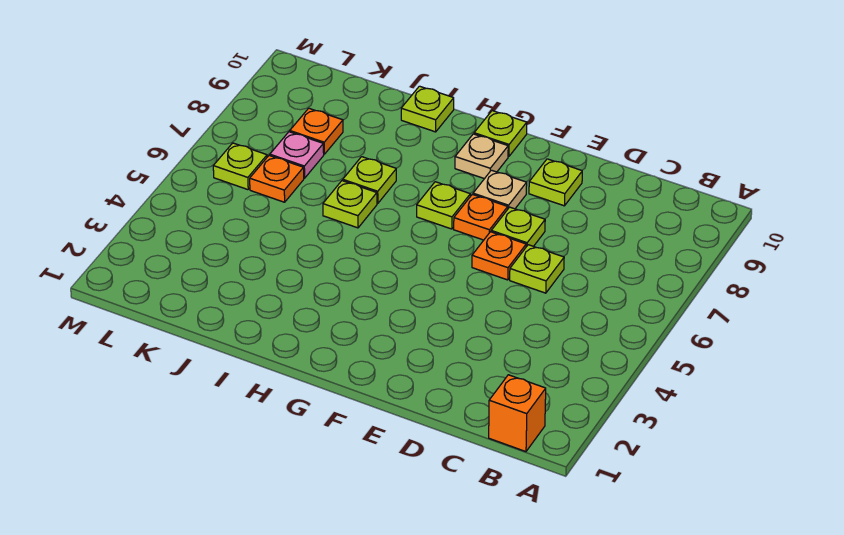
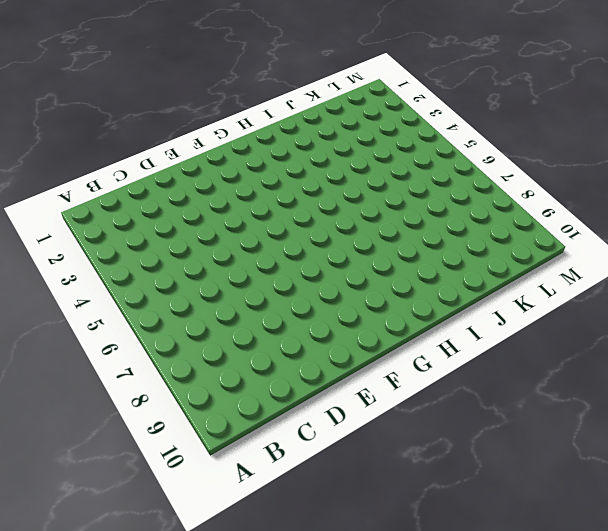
none -> orange brick B1 level 1
none -> lime plate D6 level 1
none -> orange plate E6 level 1

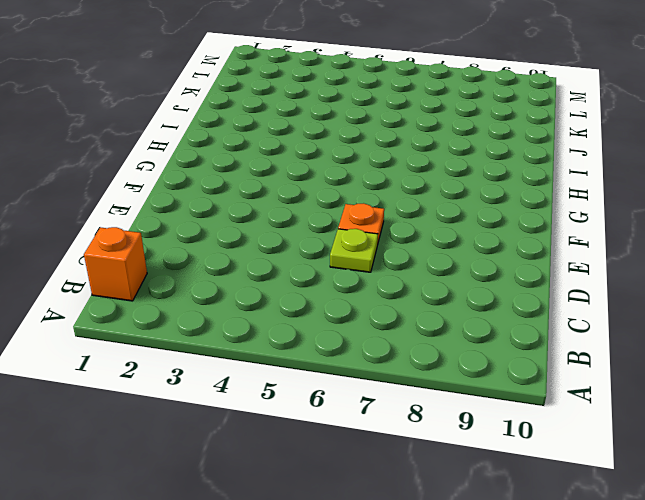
none -> lime plate E7 level 1
none -> lime plate E9 level 1
none -> orange plate F7 level 1

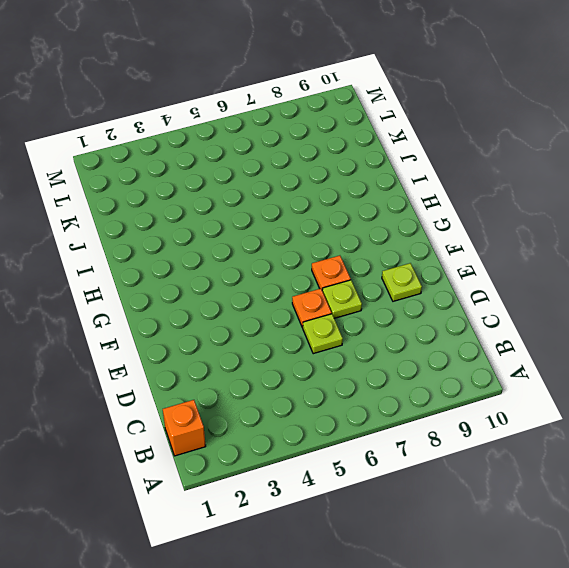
none -> tan plate F8 level 1
none -> lime plate G7 level 1
none -> tan plate G9 level 1

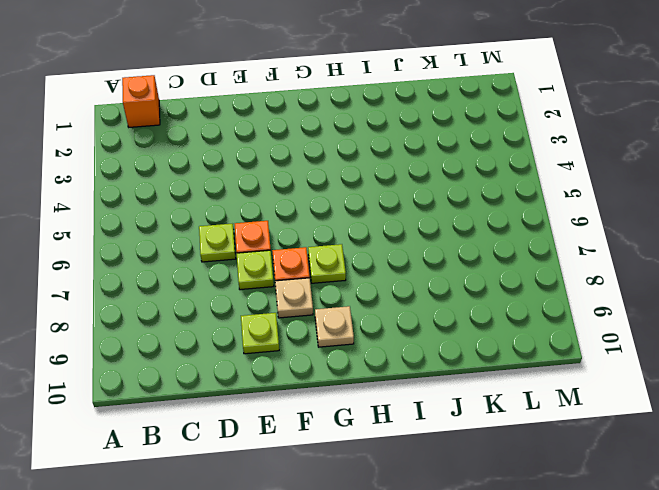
none -> lime plate G10 level 1
none -> lime plate I6 level 1
none -> lime plate I7 level 1

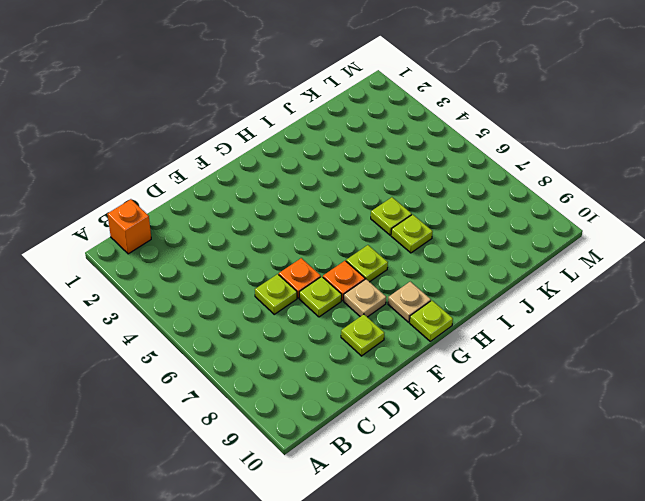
none -> lime plate I10 level 1
none -> orange plate K6 level 1
none -> pink plate K7 level 1

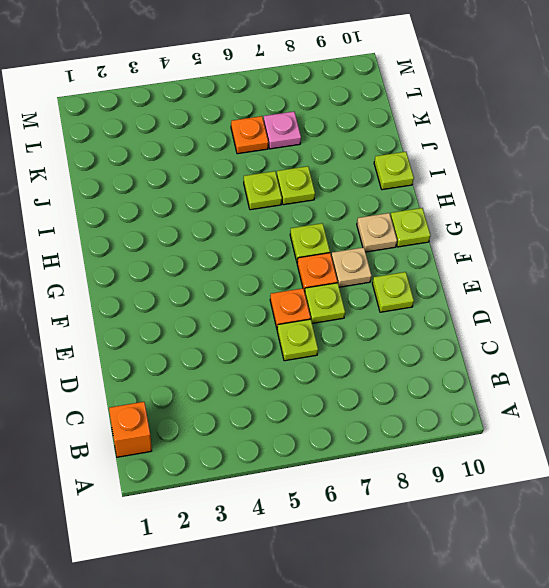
none -> orange plate K8 level 1
none -> lime plate L6 level 1

